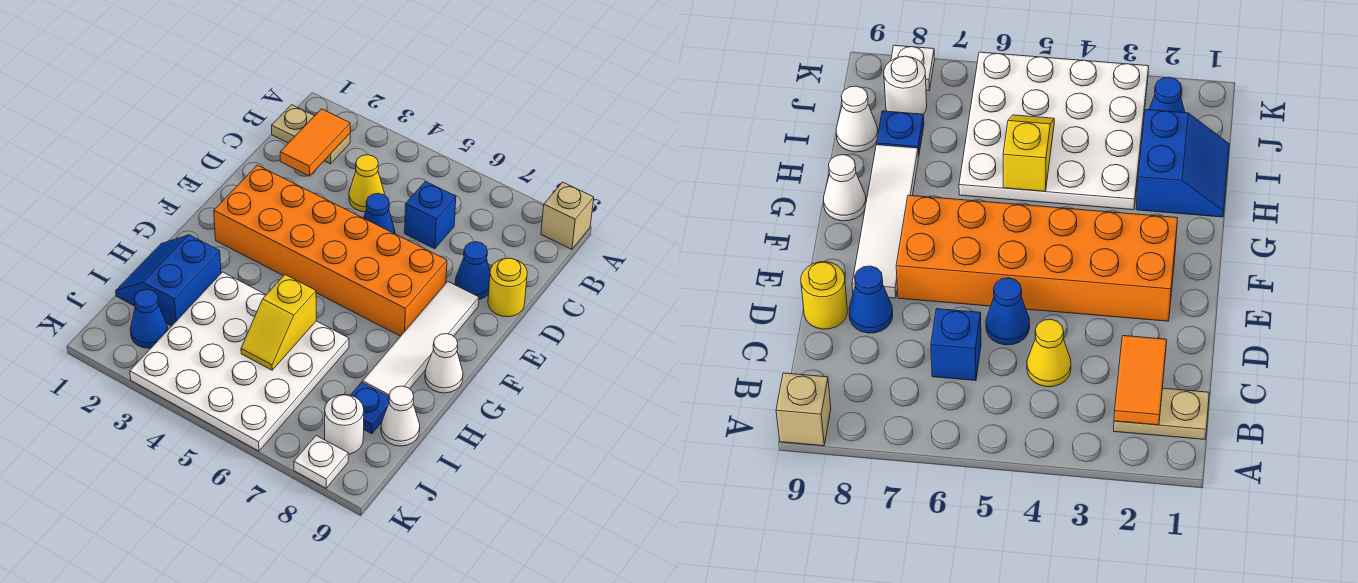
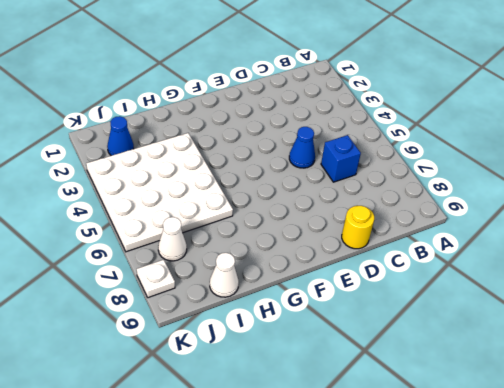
white cone J7 level 1 -> white cone G9 level 1
none -> tan brick A9 level 1
none -> tan plate B1:B2 level 1
none -> yellow cone C4 level 1

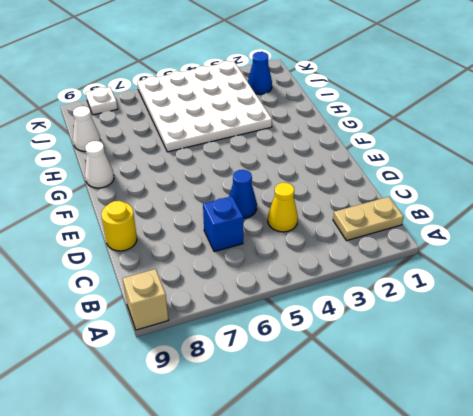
none -> blue cone D8 level 1
none -> orange brick E2:F7 level 1
none -> white tile E8:H8 level 1

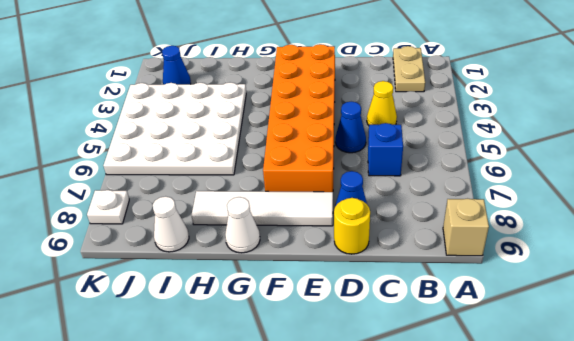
none -> blue slope H1:I2 level 1 top 2
none -> blue plate I8 level 1
none -> white round brick J8 level 1

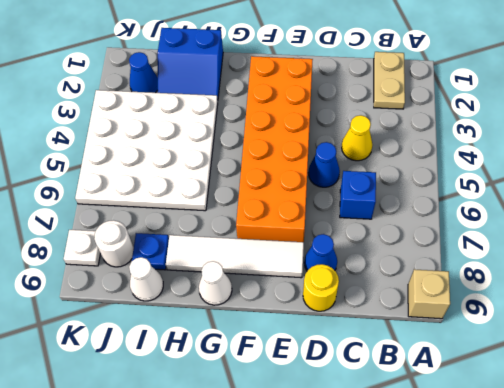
blue slope H1:I2 level 1 top 1 -> blue slope H1:I2 level 1 top 2
none -> orange tile B2:C2 level 2
none -> yellow slope H5:I5 level 2 top H

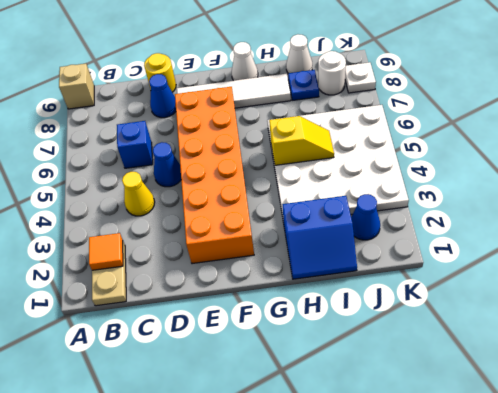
orange tile B2 level 2 -> orange tile B2:C2 level 2

